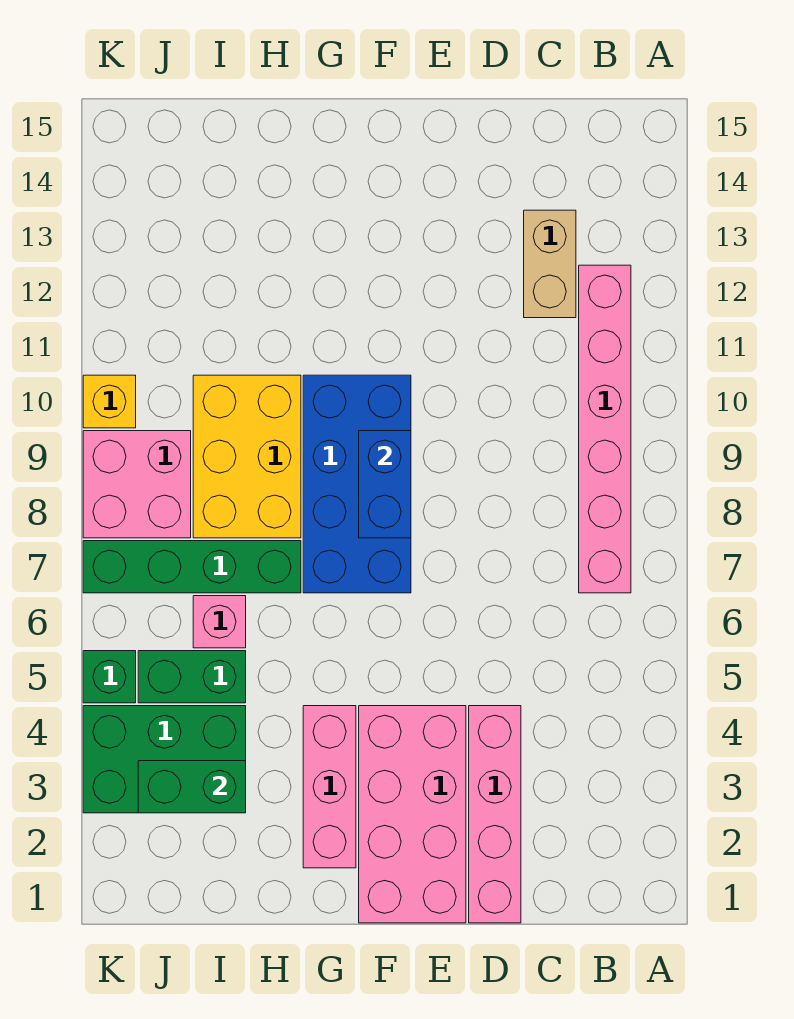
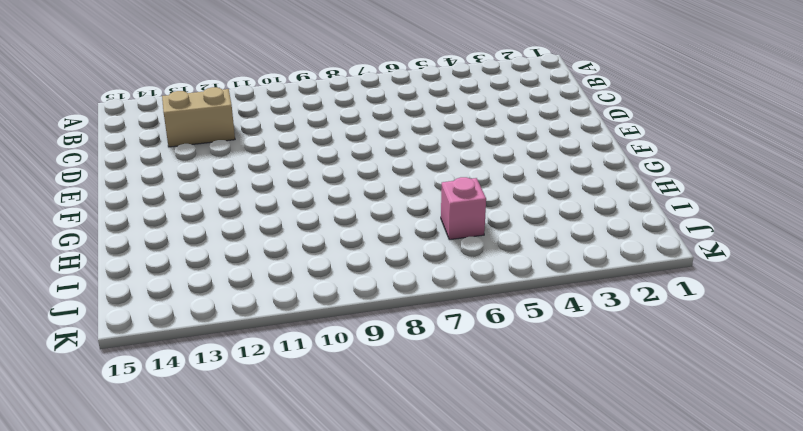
none -> pink brick B7:B12 level 1
none -> pink brick D1:D4 level 1
none -> pink brick E1:F4 level 1

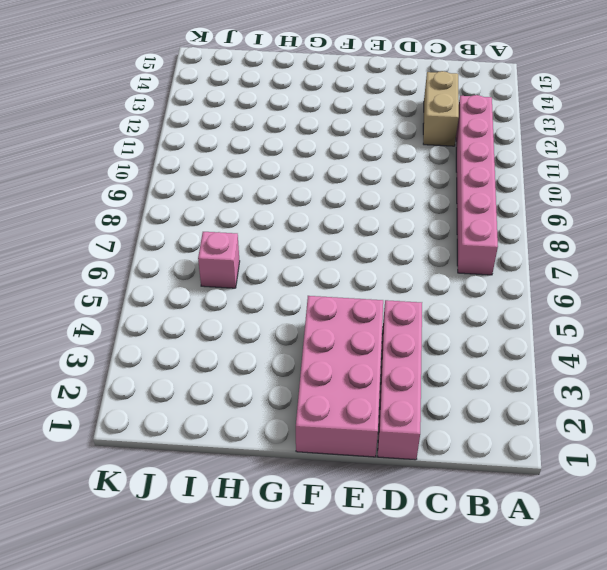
none -> blue brick F7:G10 level 1
none -> pink brick G2:G4 level 1
none -> green brick H7:K7 level 1

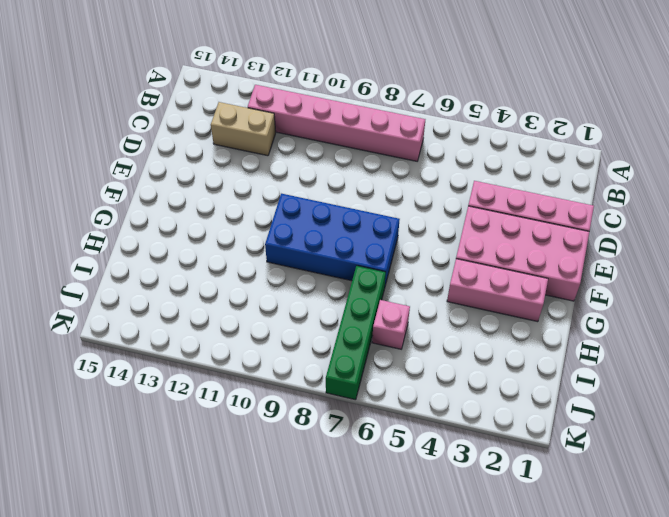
none -> yellow brick H8:I10 level 1
none -> green brick I3:K4 level 1
none -> green brick I5:J5 level 1

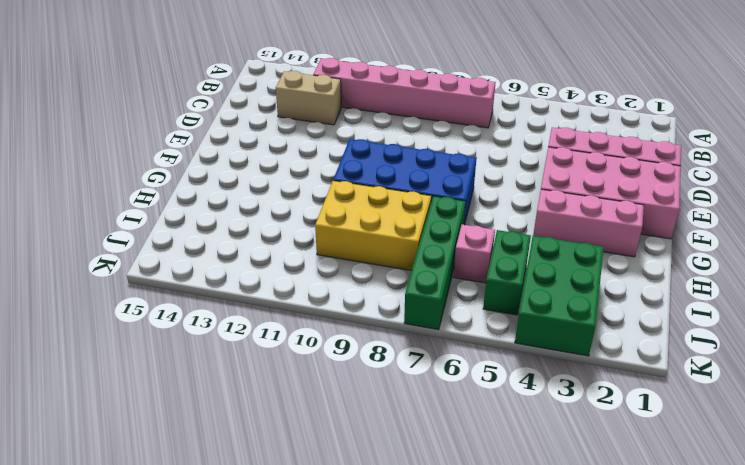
none -> pink brick J8:K9 level 1
none -> green brick K5 level 1
none -> yellow brick K10 level 1

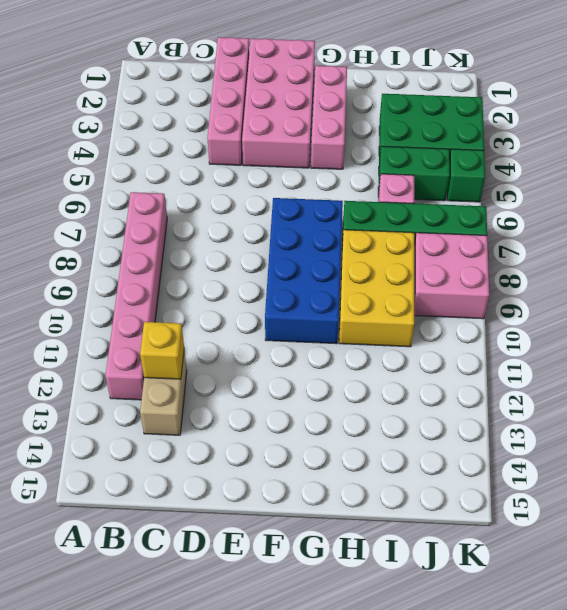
yellow brick C12 level 2 -> yellow brick K10 level 1
none -> blue brick F8:F9 level 2
none -> green brick I3:J3 level 2

